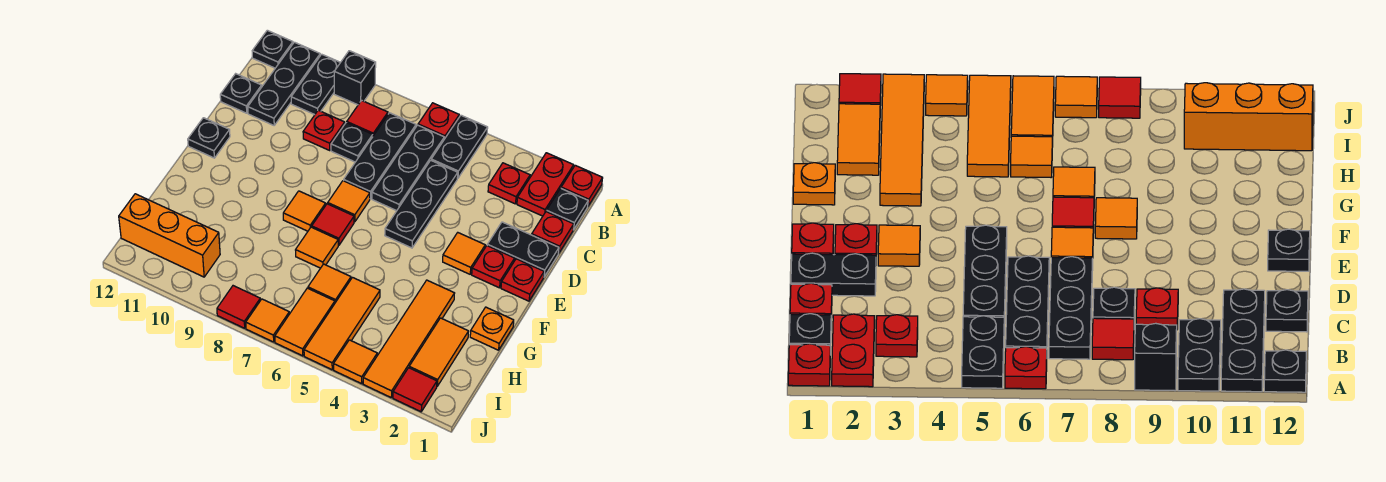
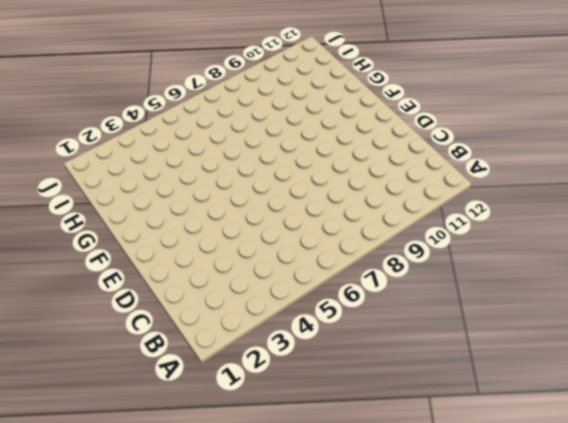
none -> red plate A1 level 1
none -> red plate A2:B2 level 1
none -> black plate A5:B5 level 1
none -> red plate A6 level 1

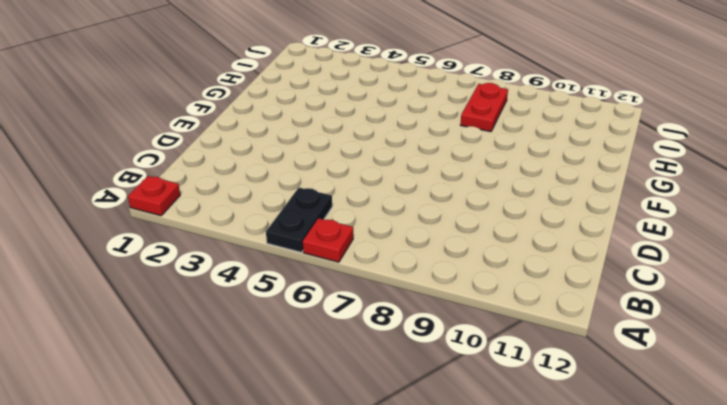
red plate H8:I8 level 1 -> red plate A2:B2 level 1
none -> black brick A9 level 1
none -> black plate A10:B10 level 1
none -> black plate A11:C11 level 1
none -> black plate A12 level 1

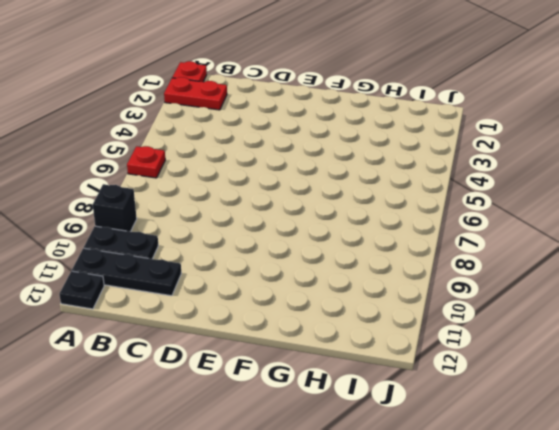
none -> black plate A5:B5 level 1
none -> black plate B1 level 1
none -> red plate B3 level 1
none -> black plate B6:D6 level 1

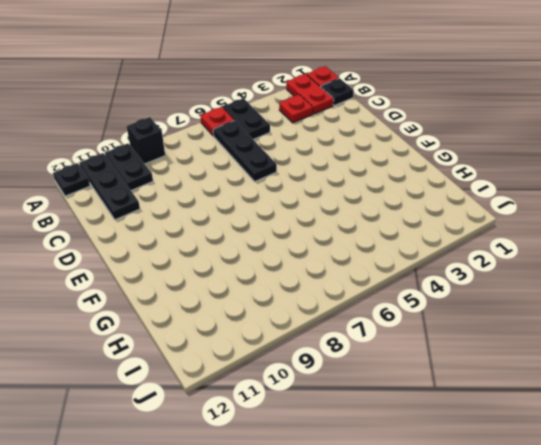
none -> black plate B7:D7 level 1
none -> red tile B8 level 1
none -> red plate C1 level 1
none -> black plate C5:E5 level 1

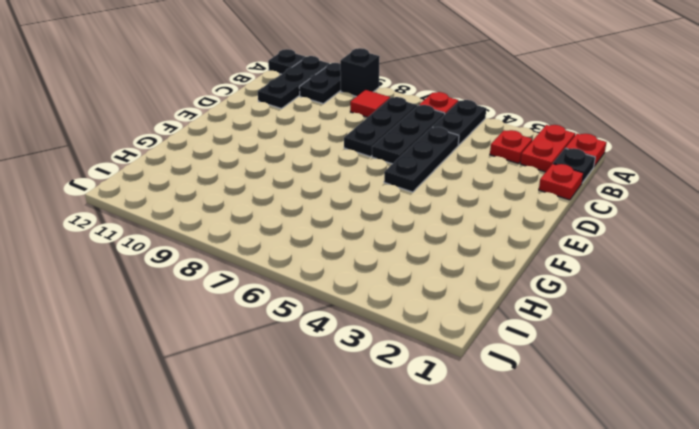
none -> black plate C8 level 1
none -> red plate C9 level 1
none -> black plate C12 level 1
none -> black plate D1:D2 level 1

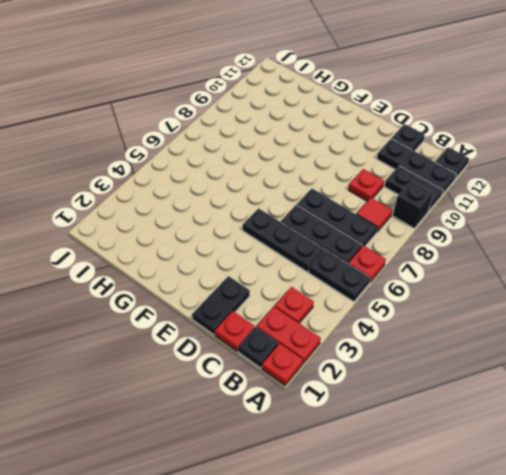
none -> black plate C8 level 1
none -> red plate E1 level 1
none -> red plate E2 level 1
none -> orange tile E3 level 1

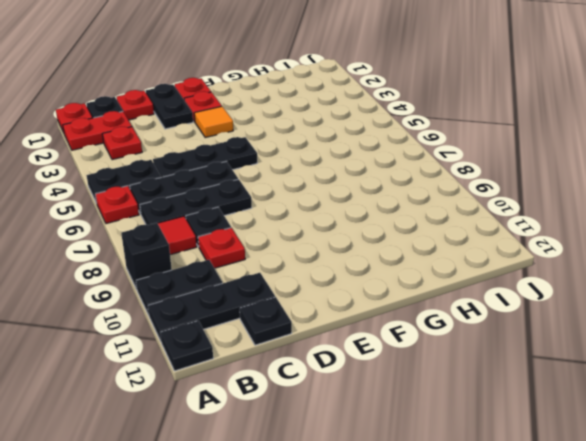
none -> orange tile E7 level 1
none -> black plate E12 level 1
none -> red tile F7 level 1
none -> orange tile F8 level 1

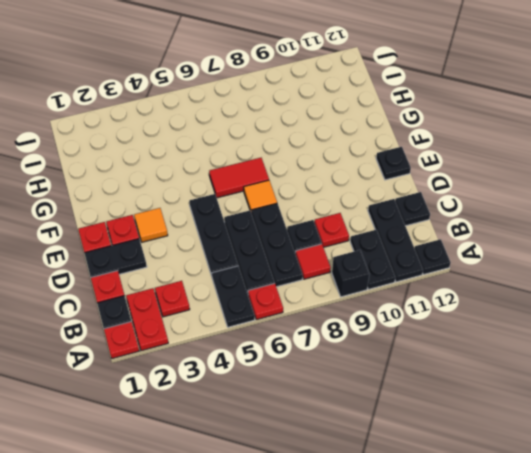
red tile F6:F7 level 1 -> red tile F7 level 1
none -> orange tile F8 level 1
none -> orange plate G1 level 1
none -> orange tile G3:J3 level 1
none -> orange tile G7 level 1

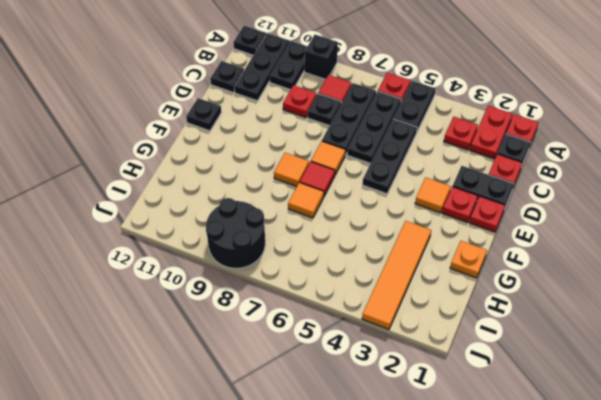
black round brick I8:J9 level 1 -> red tile J8 level 1
none -> orange tile H2:I2 level 1
none -> orange tile H5:J5 level 1
none -> orange tile H6 level 1
none -> orange tile I6:J6 level 1

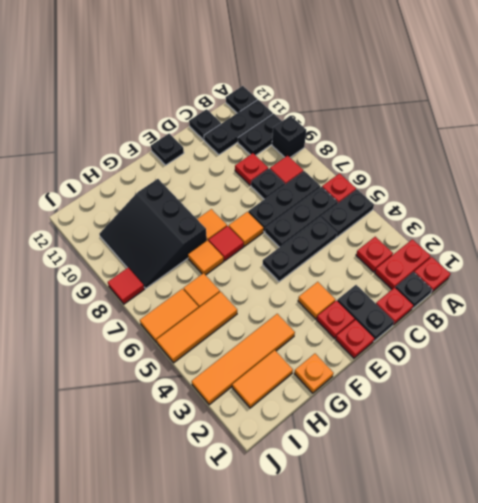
black slope G8:I10 level 1 top G -> orange brick I10:I12 level 1
none -> red tile J2 level 1
none -> orange tile J4 level 1
none -> orange tile J7 level 1

